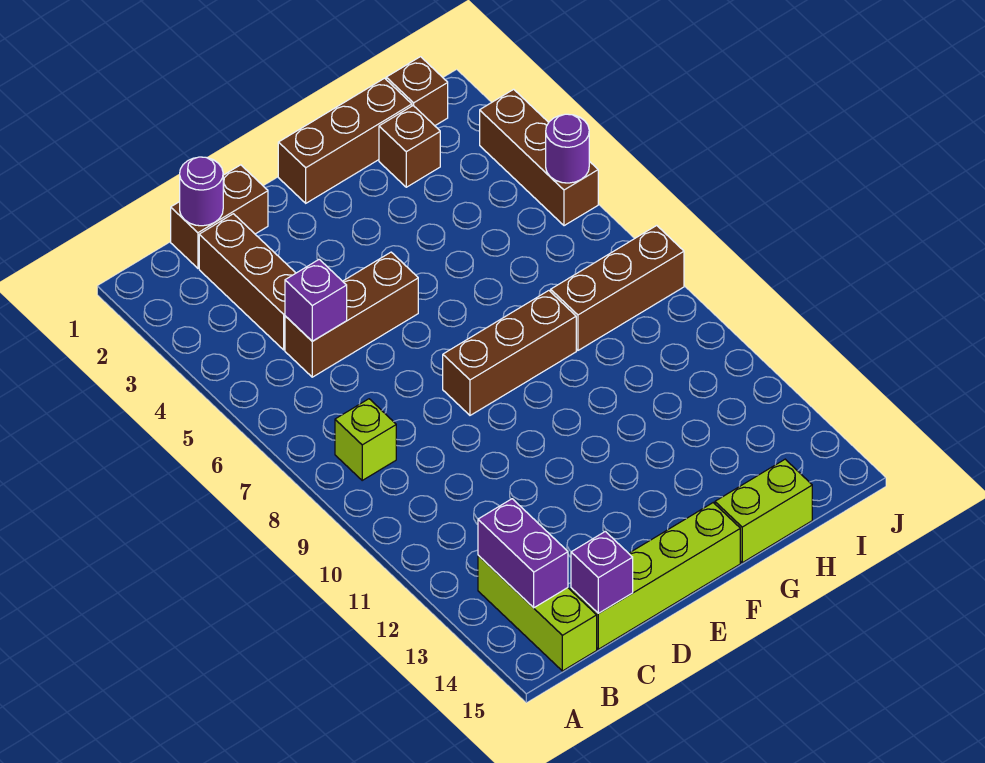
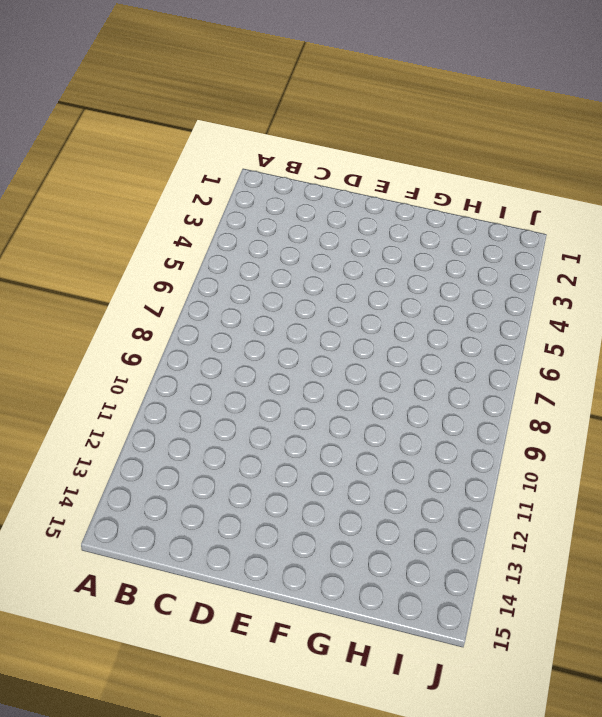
none -> lime brick B8 level 1
none -> lime brick B13:B15 level 1
none -> brown brick C1:D1 level 1

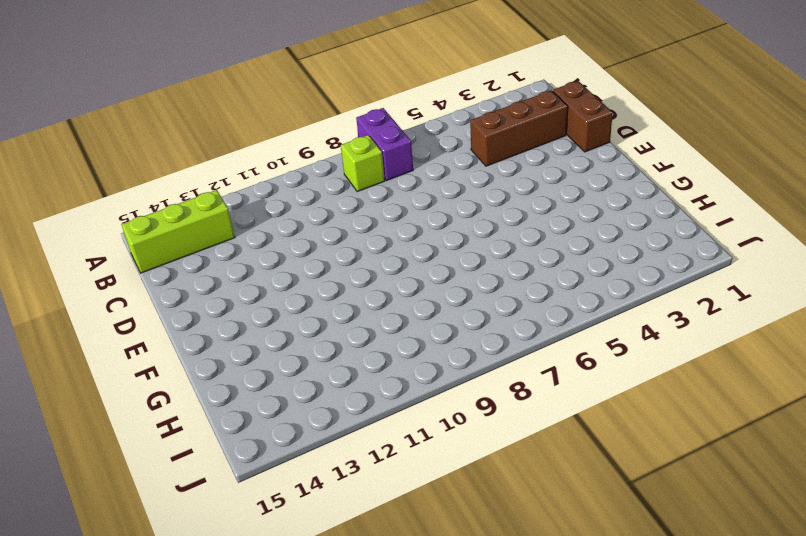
purple brick A7:B7 level 1 -> purple brick B13:B14 level 2
none -> brown brick C5:E5 level 1
none -> lime brick C15:F15 level 1
none -> brown brick E8:G8 level 1

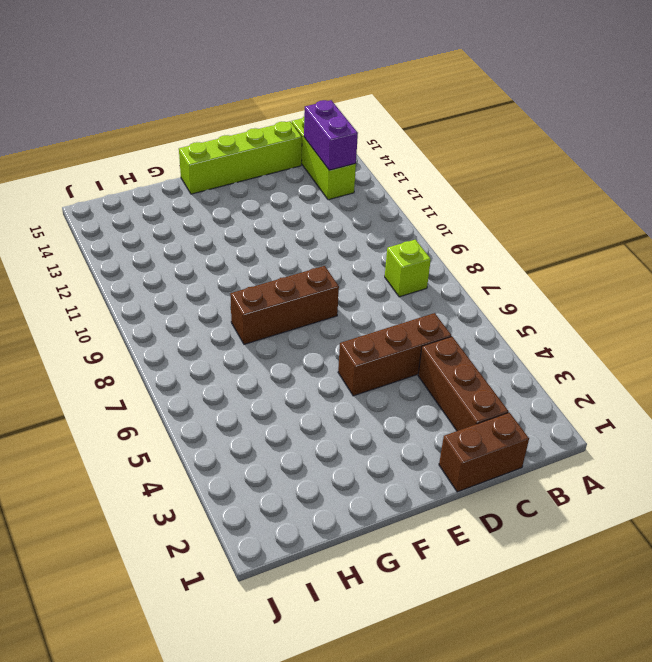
none -> brown brick F1:H1 level 1
none -> lime brick G15:H15 level 1
none -> brown brick H2 level 1

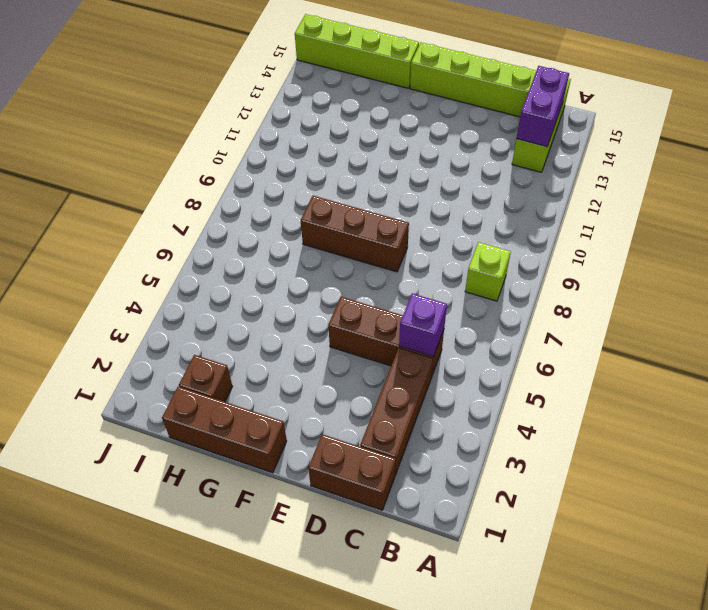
lime brick G15:J15 level 1 -> lime brick G15:H15 level 1
none -> brown brick H8:J8 level 1
none -> brown brick I1 level 1
none -> brown brick J3:J5 level 1

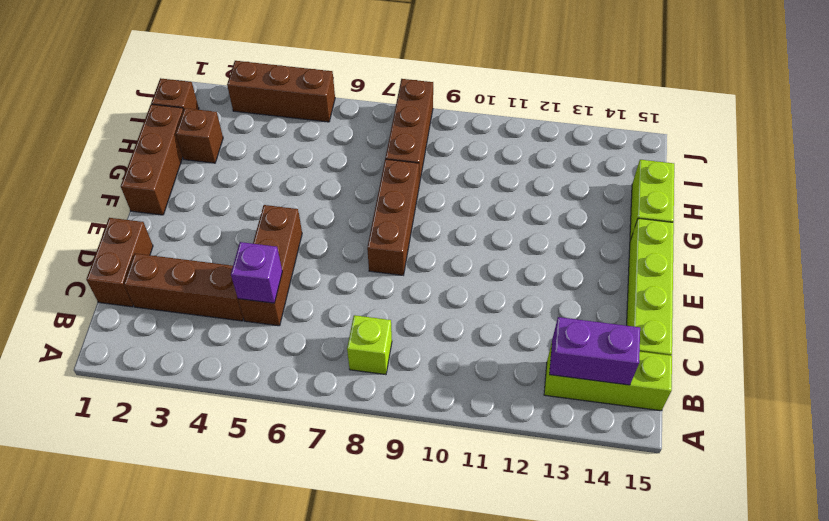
none -> purple round brick C1 level 2
none -> purple brick C15 level 2
none -> purple round brick J5 level 2

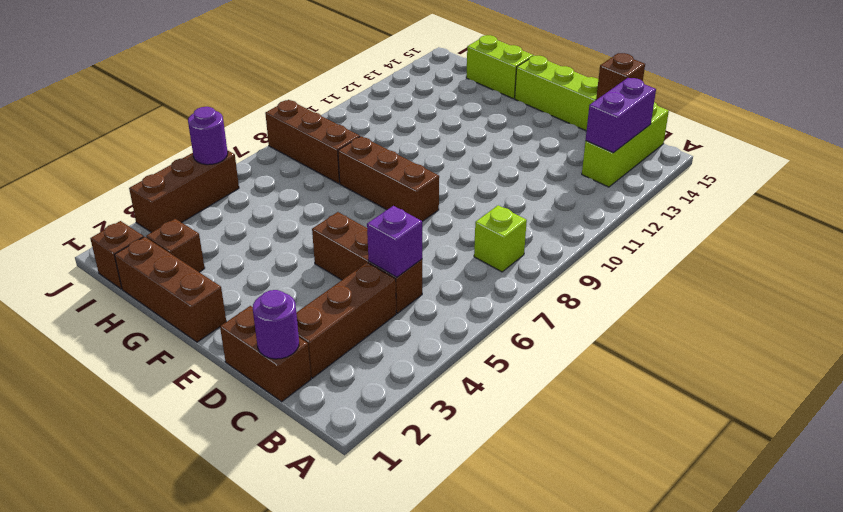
brown brick C15 level 2 -> purple brick C15 level 2

